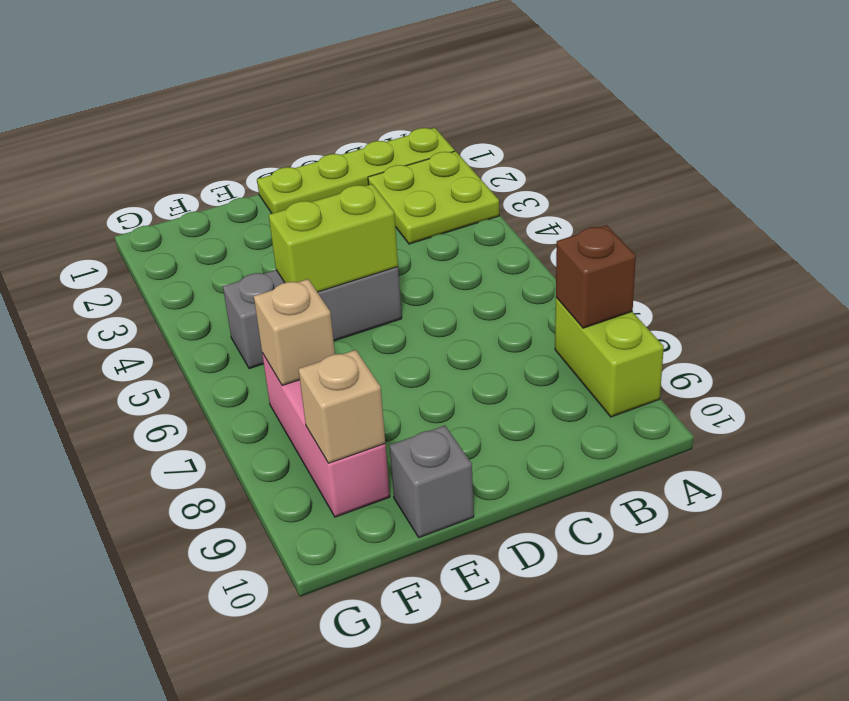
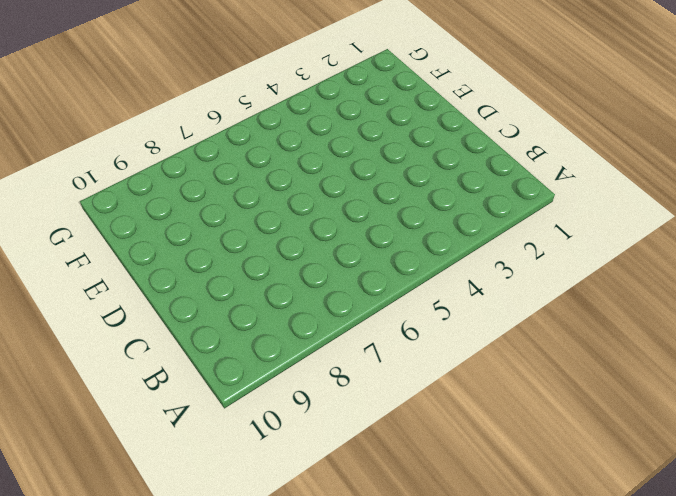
none -> lime plate A1:D1 level 1
none -> lime plate A2:B3 level 1

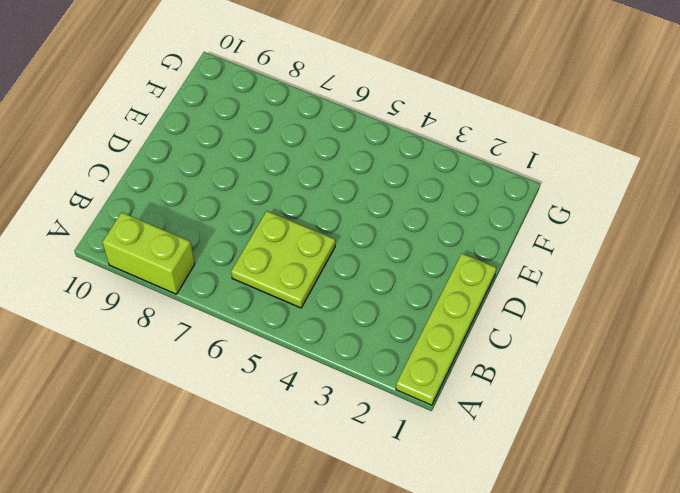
lime plate B5:C6 level 1 -> lime plate A2:B3 level 1
none -> grey brick D5:F5 level 1
none -> grey brick E10 level 1

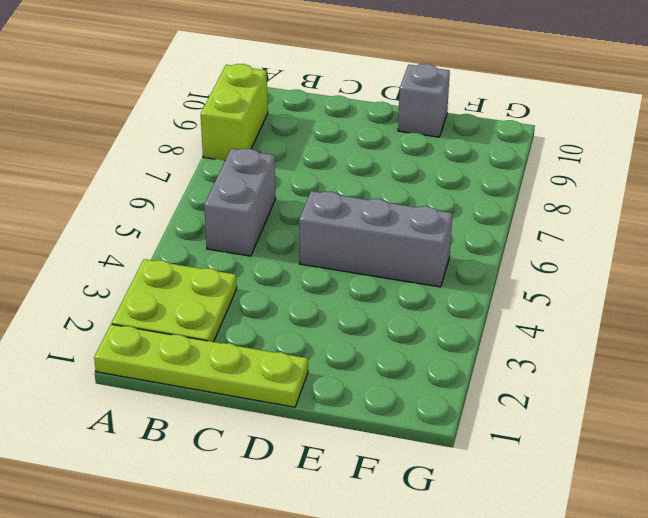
grey brick B5:B6 level 1 -> none
none -> pink brick F7:F9 level 1
none -> brown brick A8 level 2

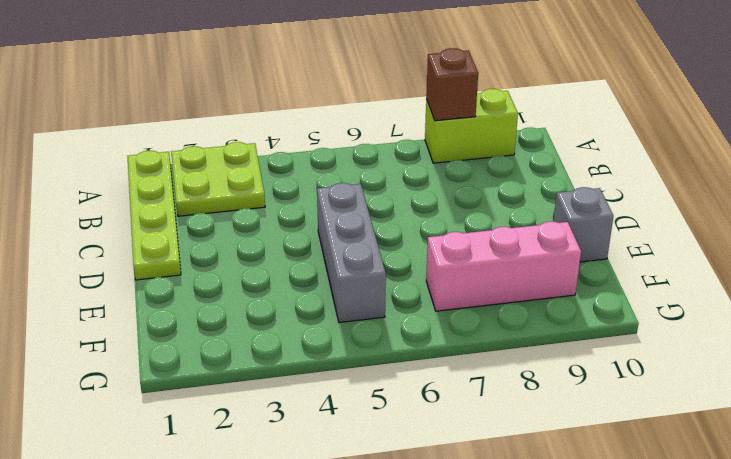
none -> lime brick D5:E5 level 2
none -> tan brick F7 level 2

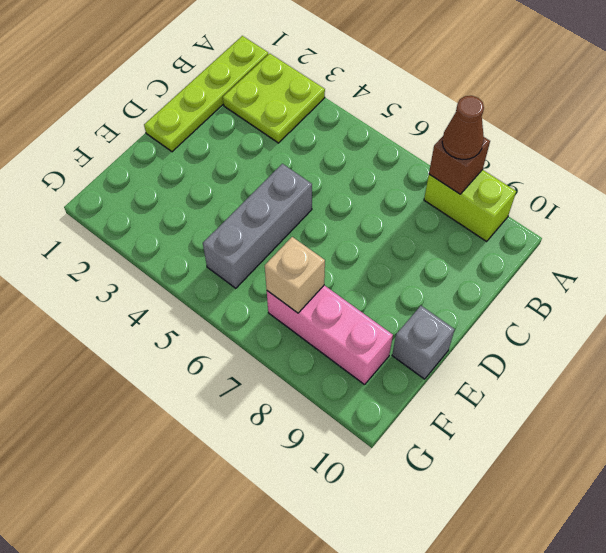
brown cone A8 level 3 -> none
none -> lime brick D5:E5 level 2
none -> tan brick F9 level 2

